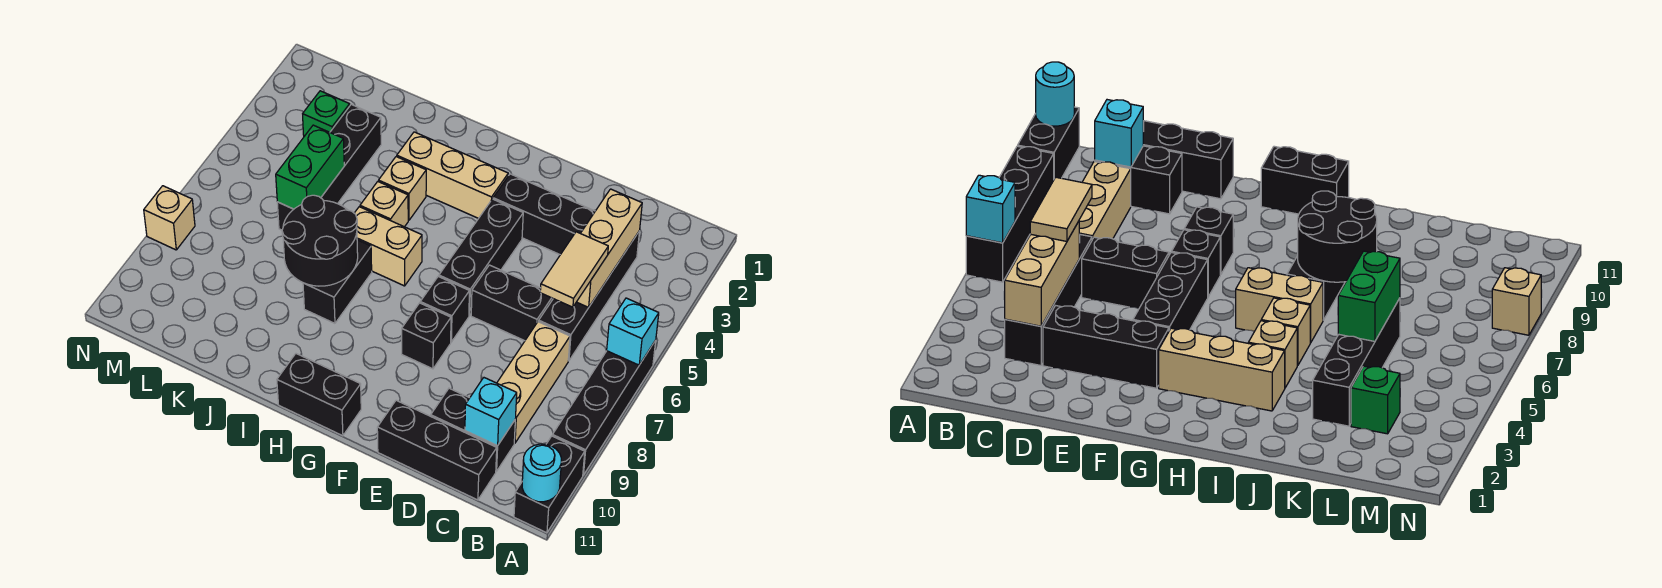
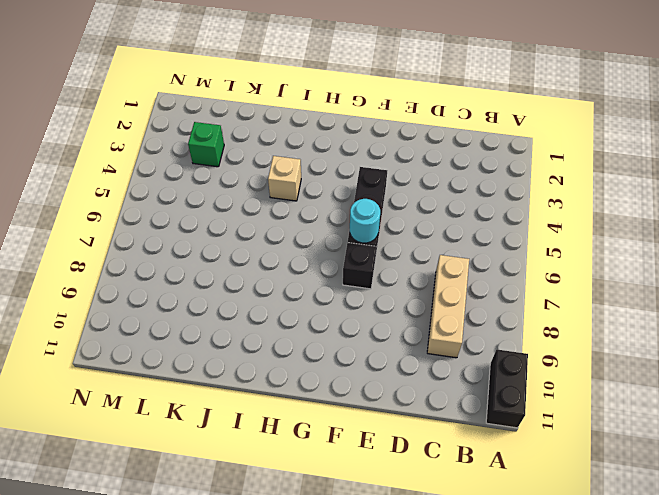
cyan round brick F6 level 2 -> cyan round brick A11 level 2
none -> black brick A6:A9 level 1
none -> black brick C3:C6 level 1
none -> black brick C10:D10 level 1

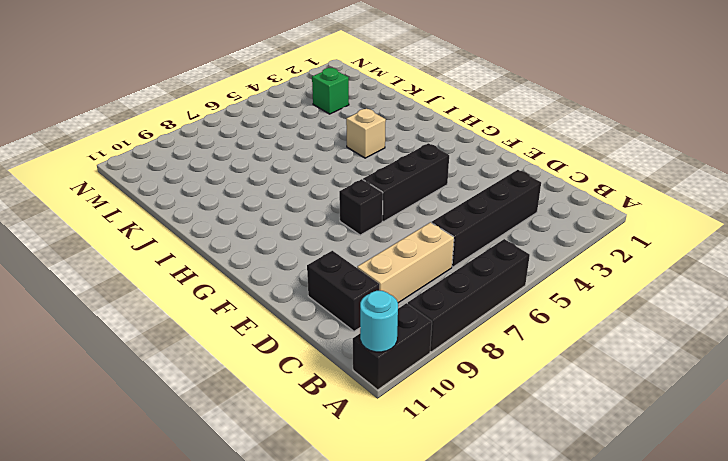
none -> black brick C11:E11 level 1
none -> black brick D3:F3 level 1
none -> black brick D6:E6 level 1

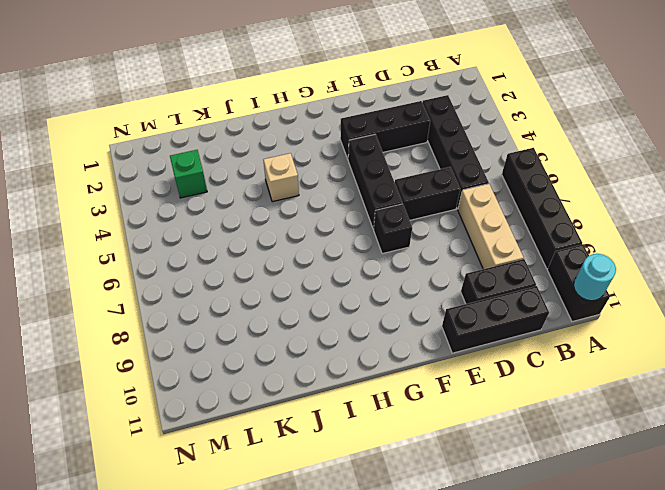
none -> black brick F8 level 1
none -> tan brick G3:I3 level 1
none -> black brick G11:H11 level 1

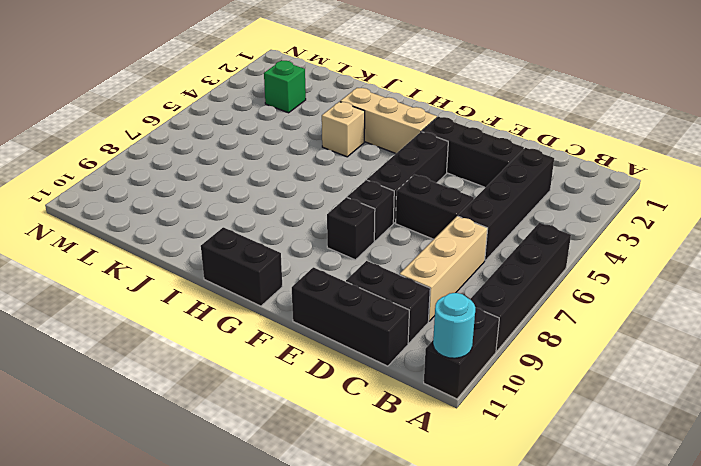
none -> tan brick H6:I6 level 1
none -> tan brick I5 level 1
none -> black brick I7:I8 level 1

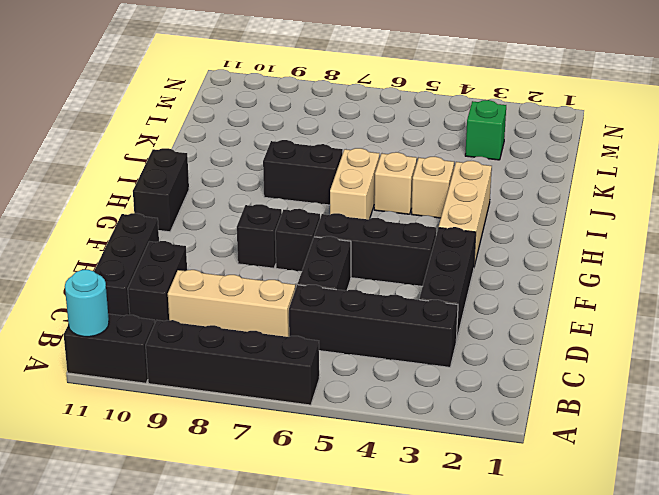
none -> black brick K3:K6 level 1
none -> tan brick N8 level 1
none -> cyan brick A6 level 2

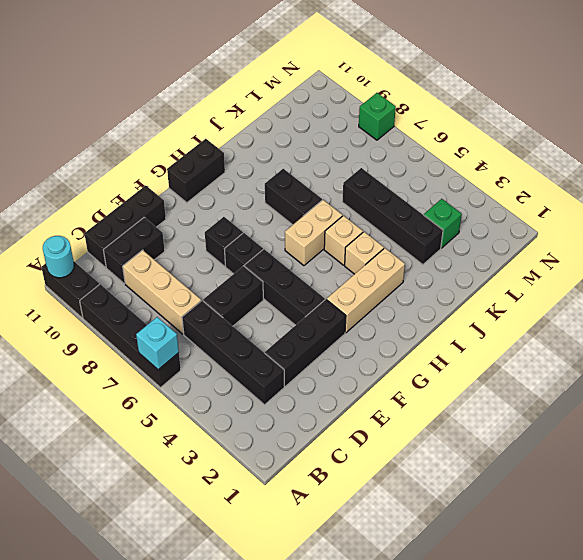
green brick N8 level 1 -> tan brick N8 level 1
none -> tan brick C3:C5 level 2
none -> cyan brick C10 level 2
none -> black round brick I7:J8 level 2

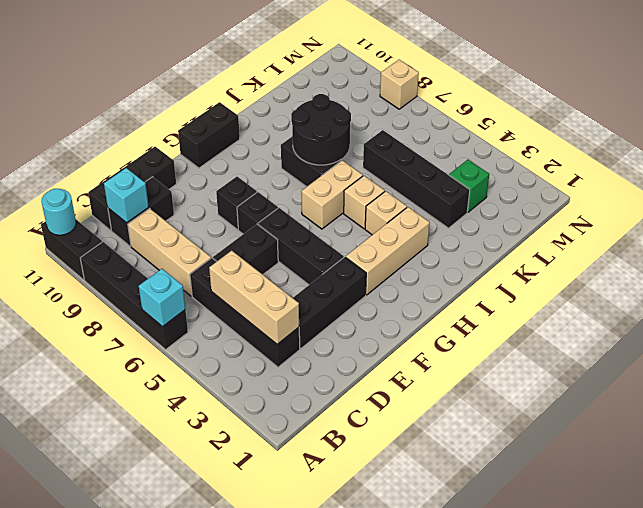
none -> green brick K5:K6 level 2
none -> tan tile C5:C6 level 3

